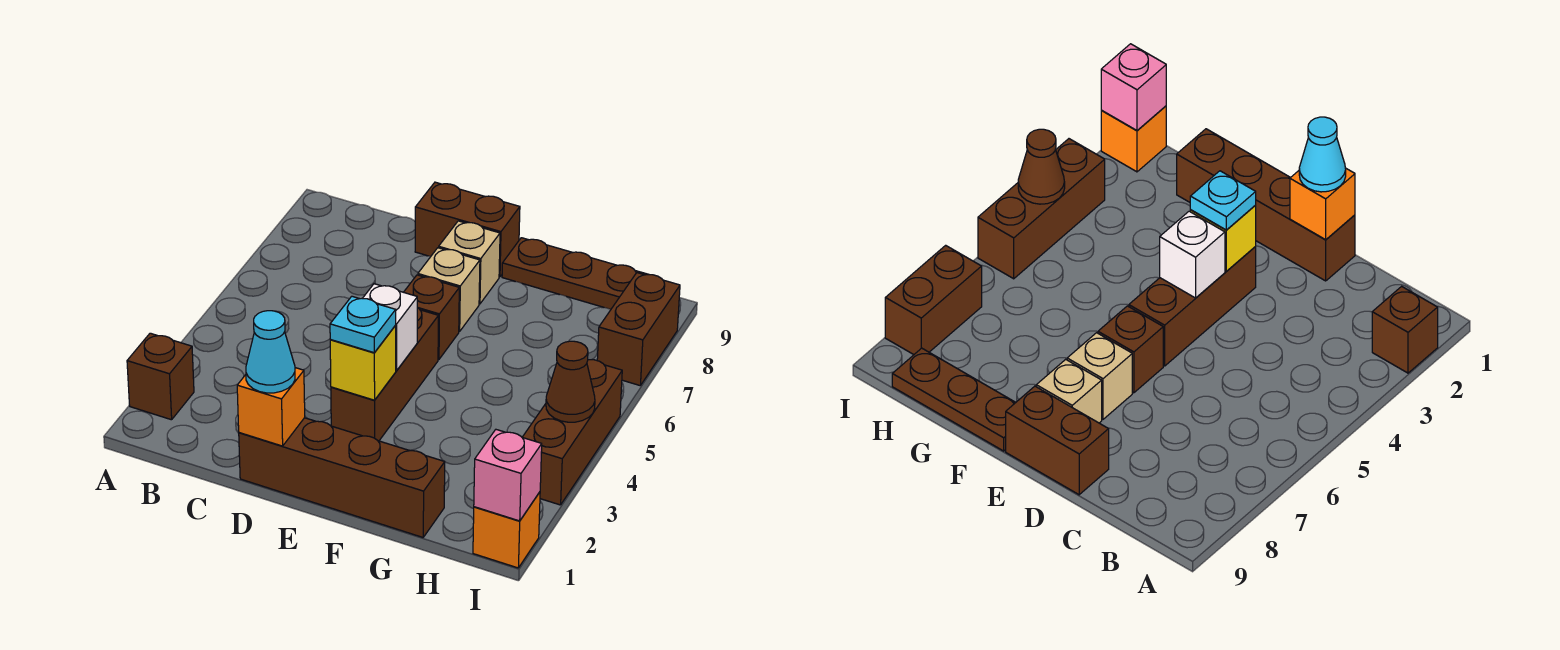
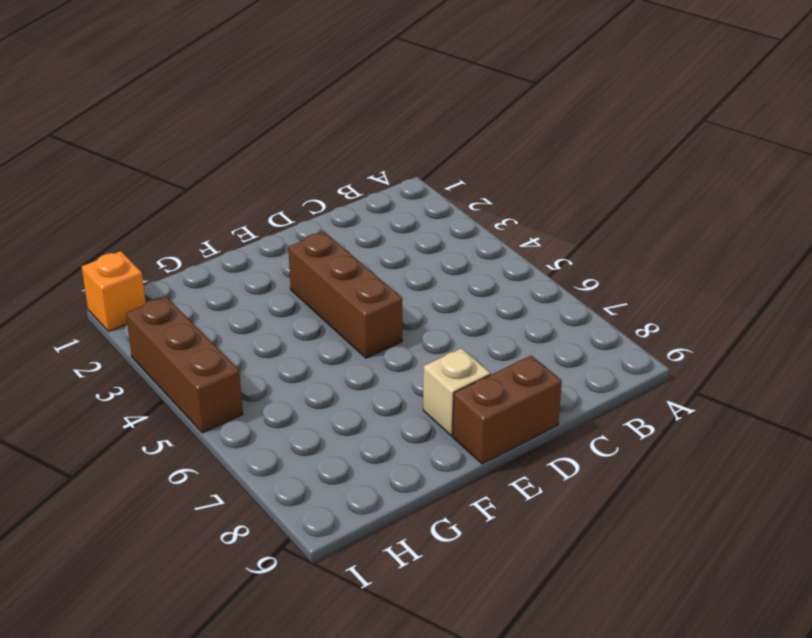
none -> brown brick A2 level 1
none -> brown brick D1:G1 level 1
none -> brown brick E6 level 1

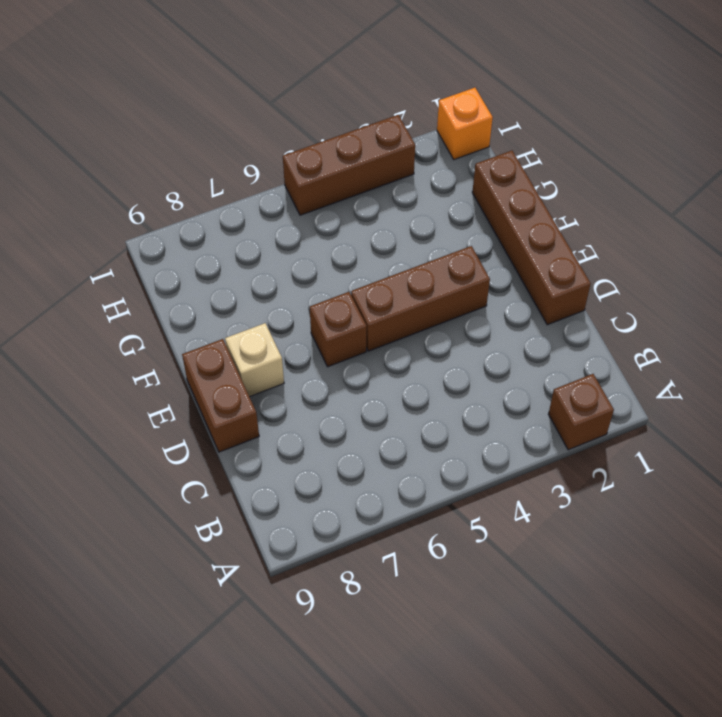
none -> tan brick E7 level 1
none -> brown plate F9:H9 level 1
none -> brown brick I7:I8 level 1

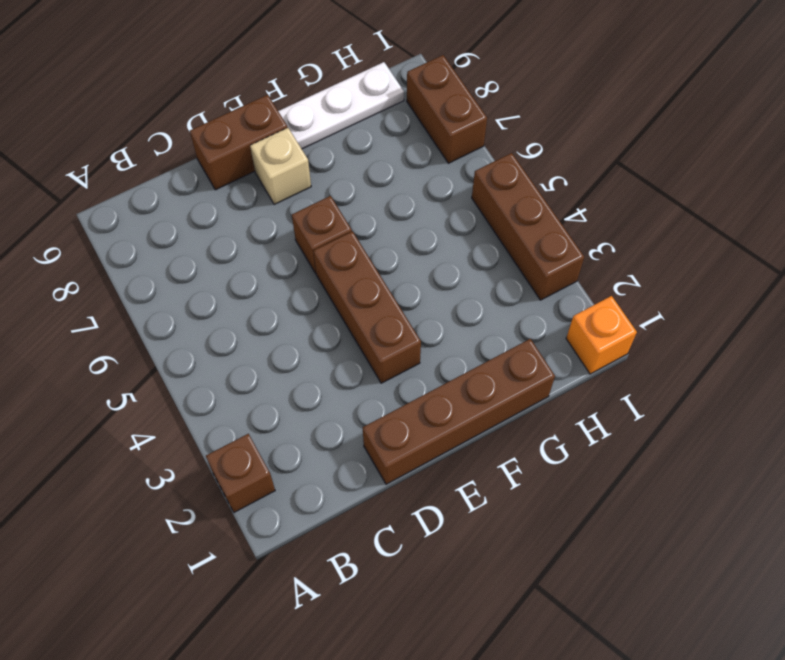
white plate F9:H9 level 1 -> brown plate F9:H9 level 1
none -> tan brick E7 level 1
none -> orange brick D1 level 2
none -> yellow brick E3 level 2

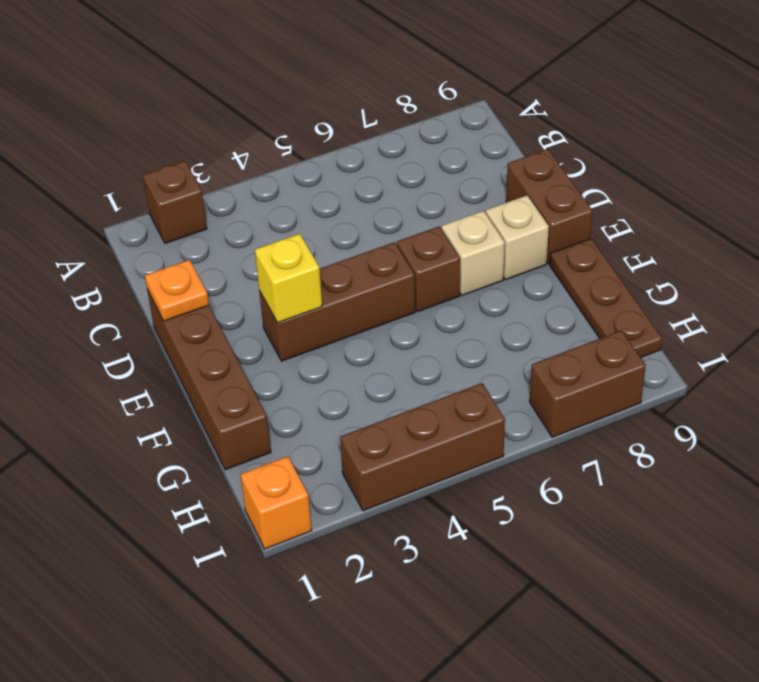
orange plate D1 level 2 -> orange brick D1 level 2
none -> white brick E4 level 2
none -> pink brick I1 level 2
none -> brown cone I4 level 2

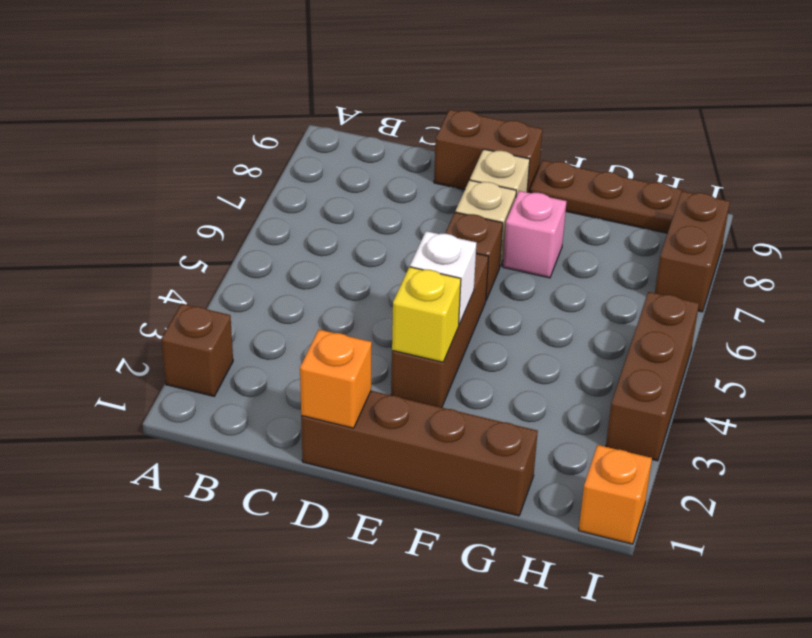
pink brick F7 level 1 -> pink brick I1 level 2
none -> brown cone I4 level 2
none -> cyan cone D1 level 3
none -> cyan plate E3 level 3

